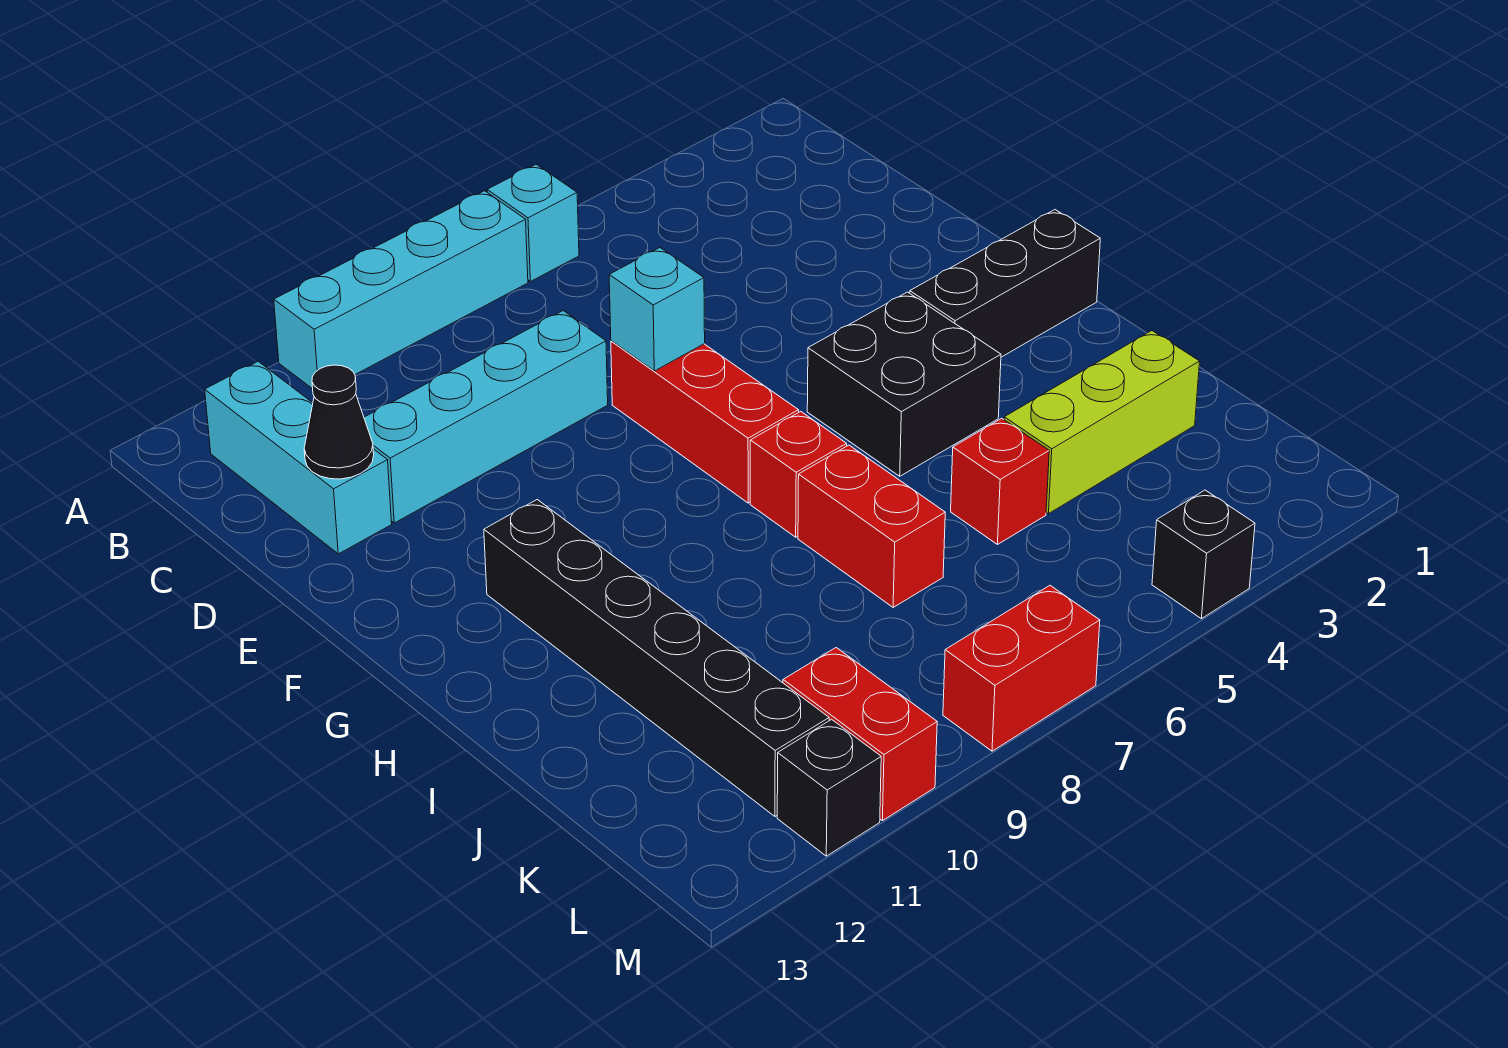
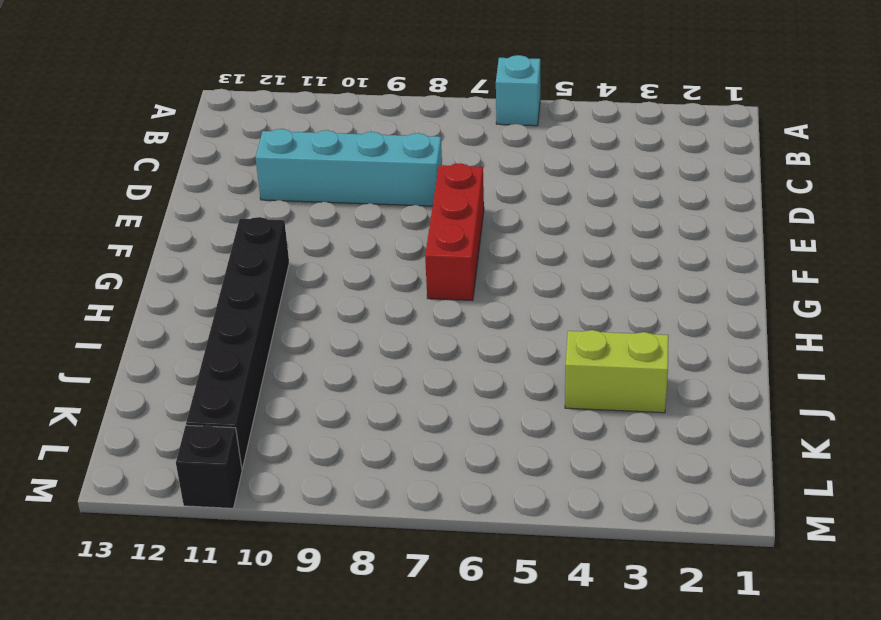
lime brick J3:J4 level 1 -> lime brick J2:J4 level 1
none -> cyan brick A7:A10 level 1
none -> cyan brick B12:D12 level 1
none -> black brick G1:G3 level 1

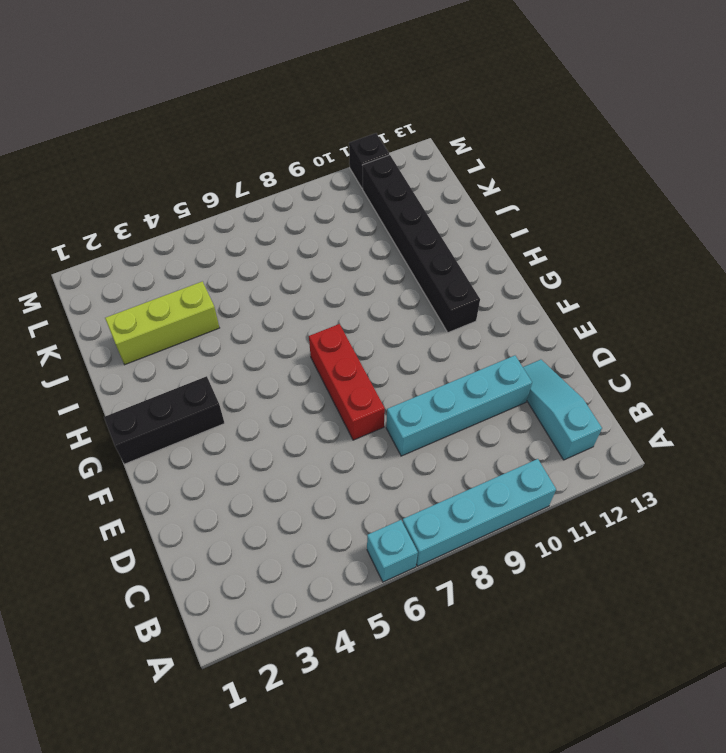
cyan slope B12:D12 level 1 top B -> cyan brick B12:D12 level 1
none -> black brick G4:H5 level 1
none -> red brick H7 level 1
none -> red brick I7:J7 level 1

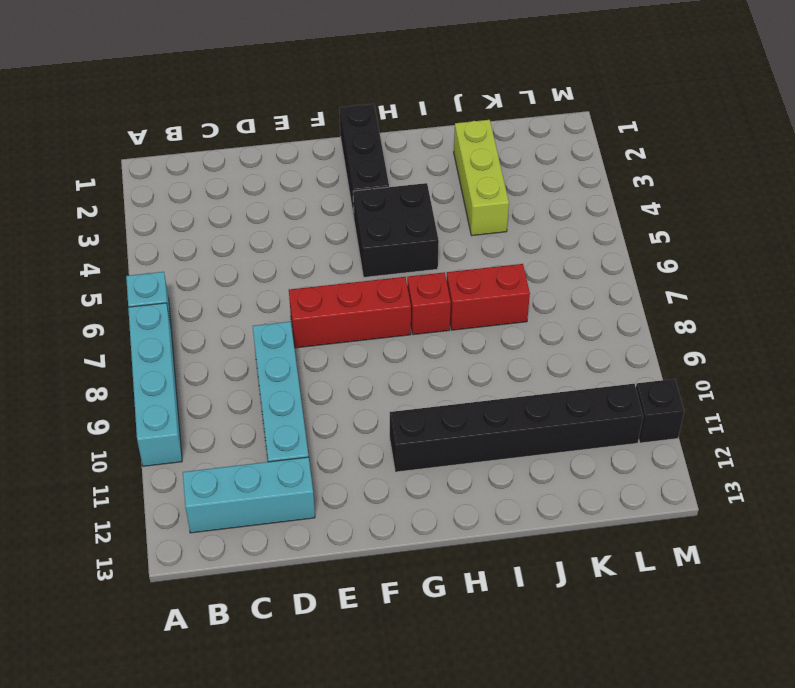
none -> red brick J5 level 1
none -> red brick L10:M10 level 1
none -> black brick M4 level 1

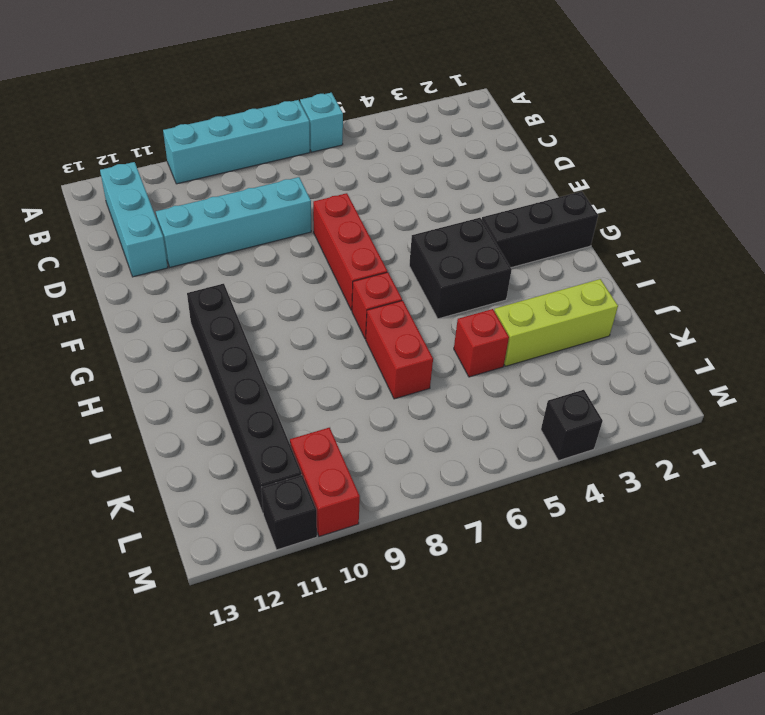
none -> red brick M7:M8 level 1
none -> black cone D12 level 2
none -> cyan brick E7 level 2

